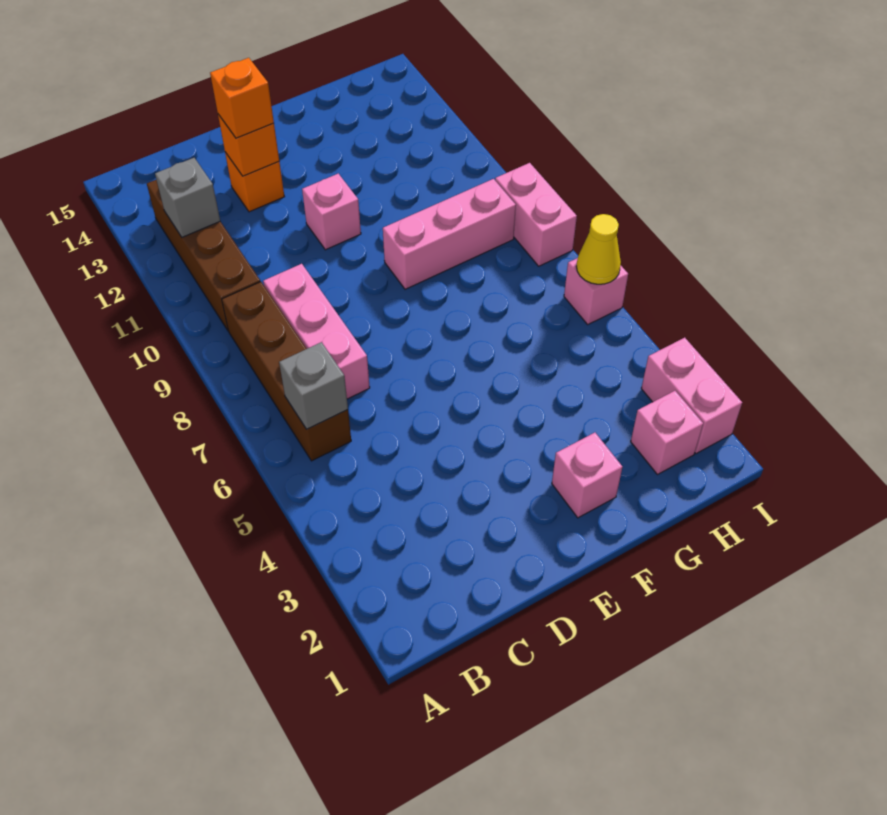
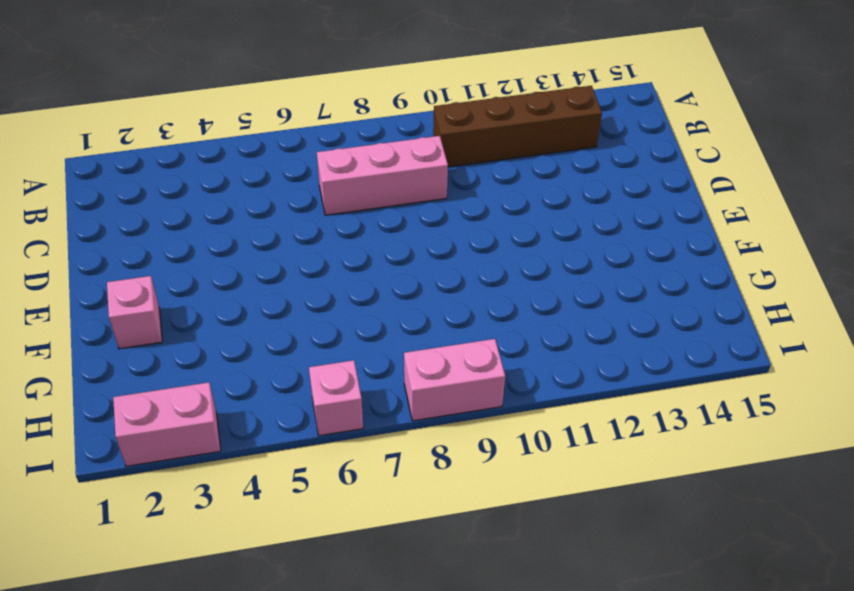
none -> brown brick B6:B9 level 1
none -> orange brick D13 level 1
none -> pink brick E11 level 1

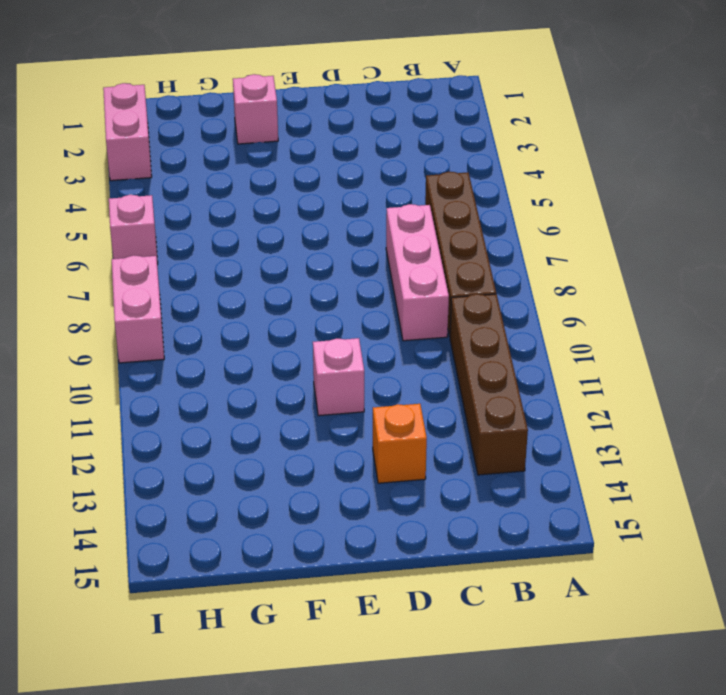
none -> pink brick F9:H9 level 1
none -> pink brick H2 level 1
none -> grey brick B6 level 2

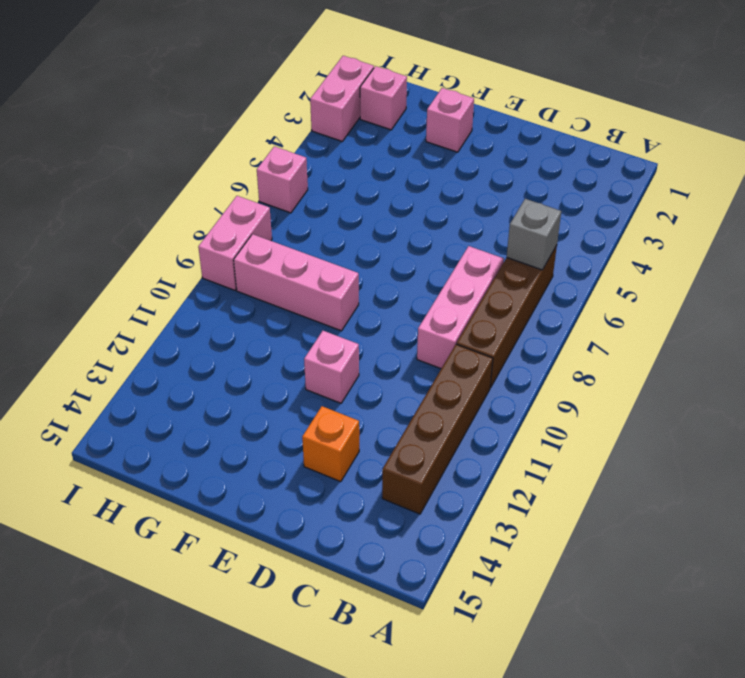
none -> grey brick B12 level 2
none -> orange brick D13 level 2
none -> yellow cone I6 level 2

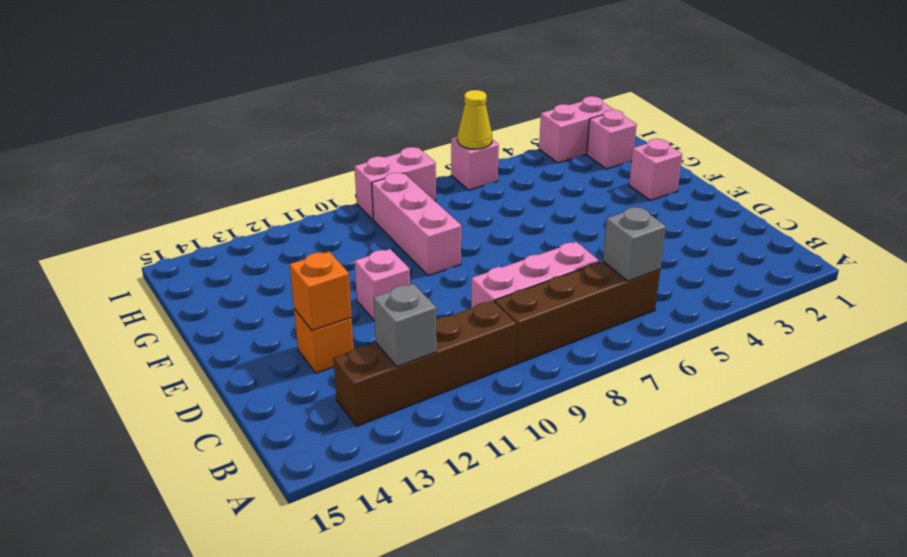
none -> orange brick D13 level 3

